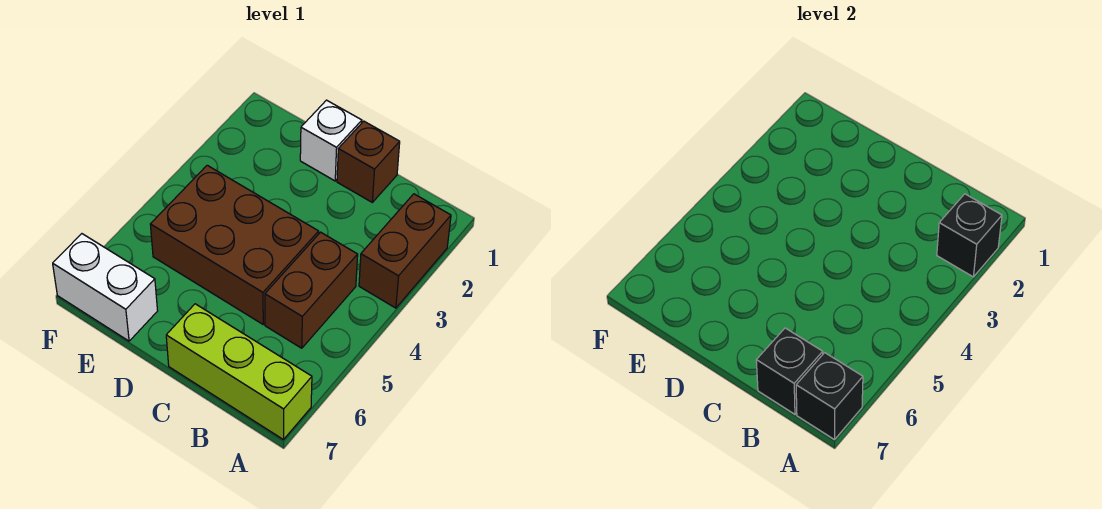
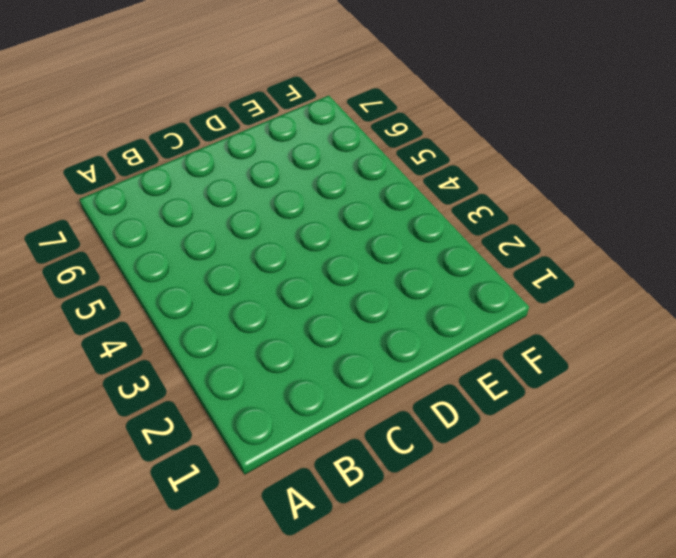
none -> brown brick A2:A3 level 1
none -> lime brick A7:C7 level 1

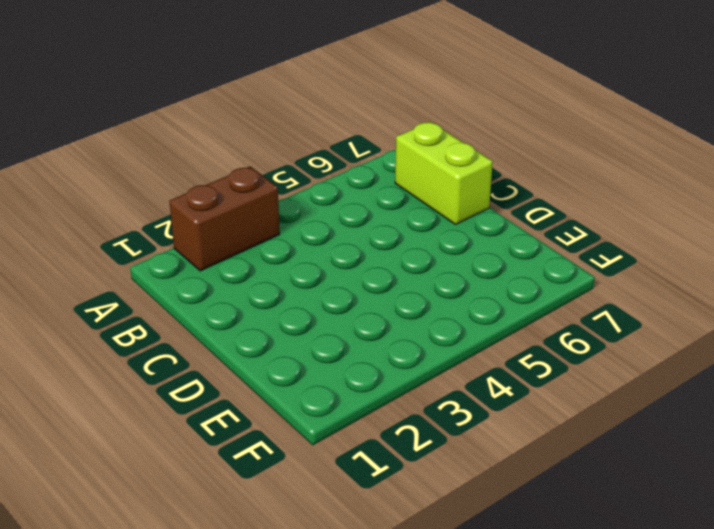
lime brick B7:C7 level 1 -> lime brick A7:C7 level 1
none -> brown brick B4:B5 level 1
none -> brown brick C1 level 1

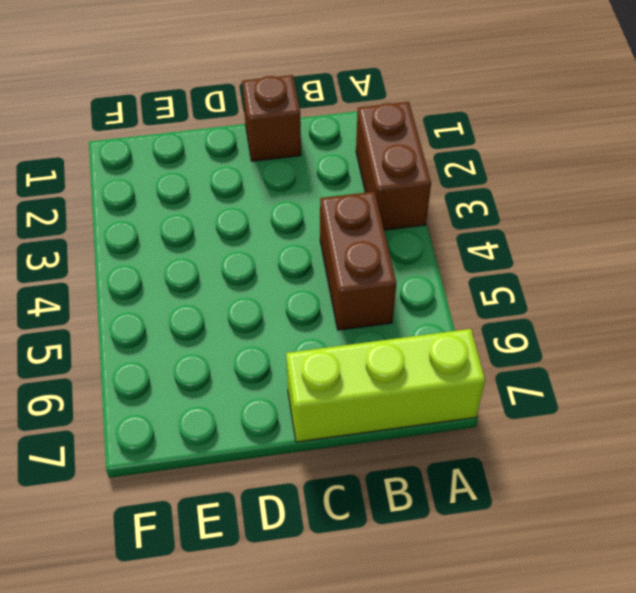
none -> brown brick C4:E5 level 1
none -> white brick D1 level 1

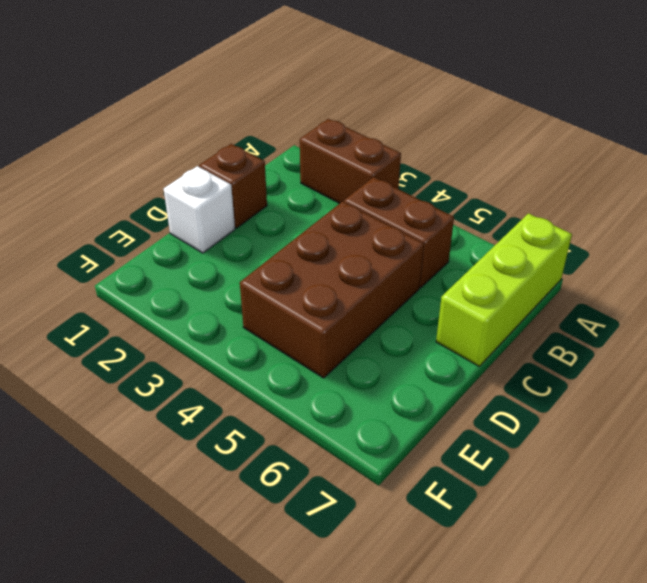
none -> white brick E7:F7 level 1
none -> black brick A2 level 2

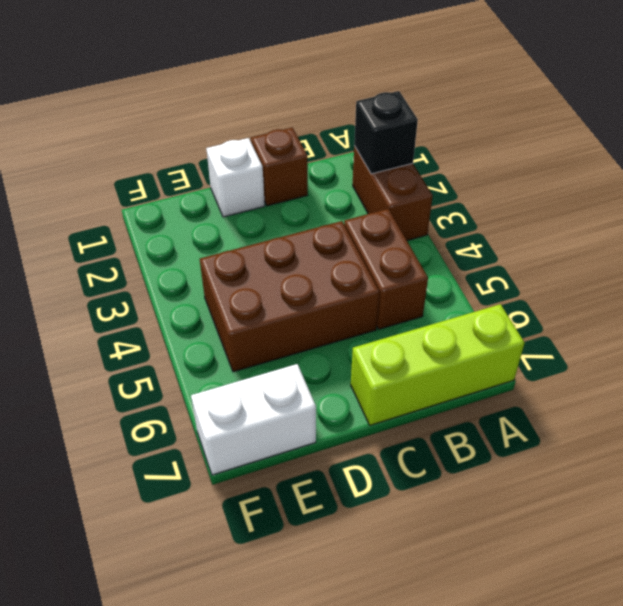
none -> black brick A7 level 2
none -> black brick B7 level 2

